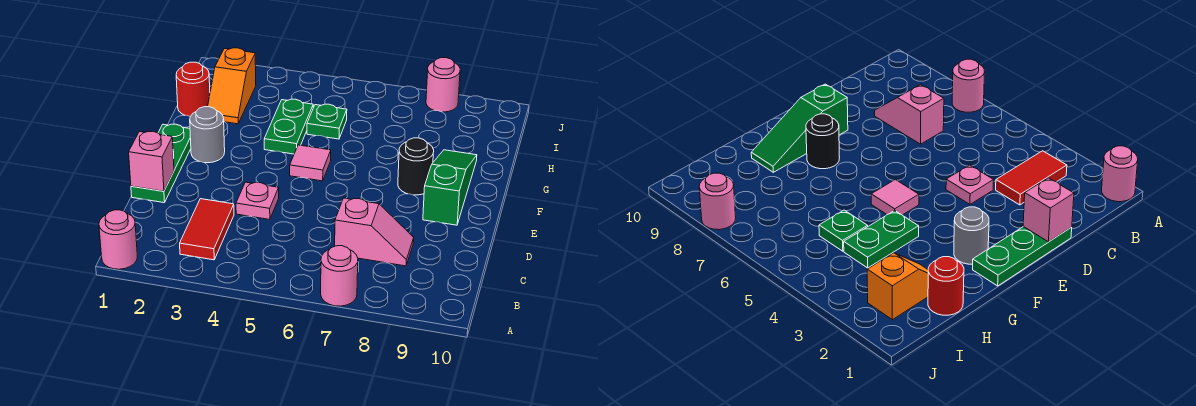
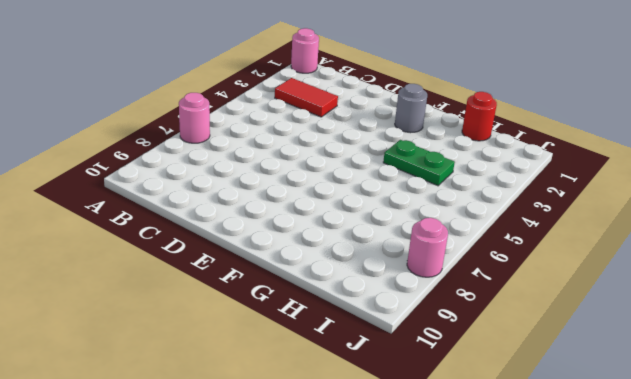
none -> pink slope C7:C8 level 1 top 7
none -> green plate D1:F1 level 1
none -> pink plate D4 level 1

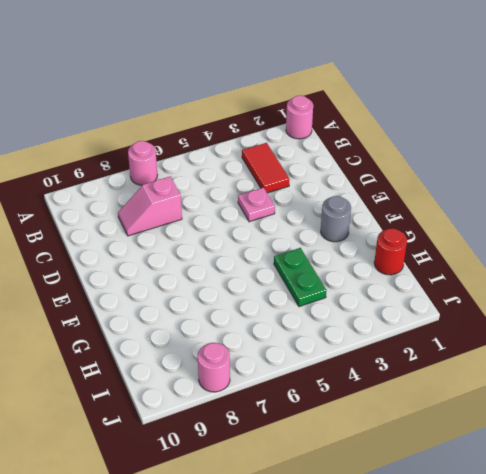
none -> green plate D1:F1 level 1
none -> green slope E9:G9 level 1 top E
none -> pink tile F5 level 1

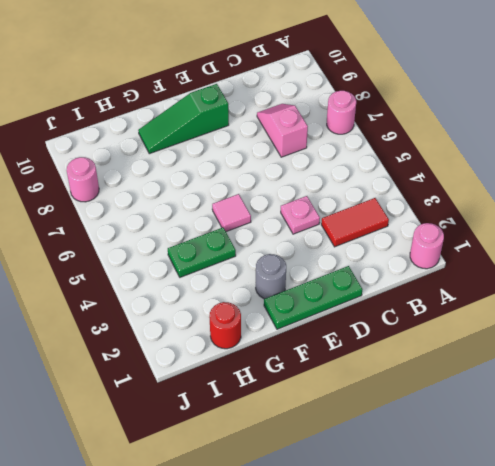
none -> black round brick F8 level 1
none -> orange slope H2:I2 level 1 top I
none -> green plate H5 level 1

